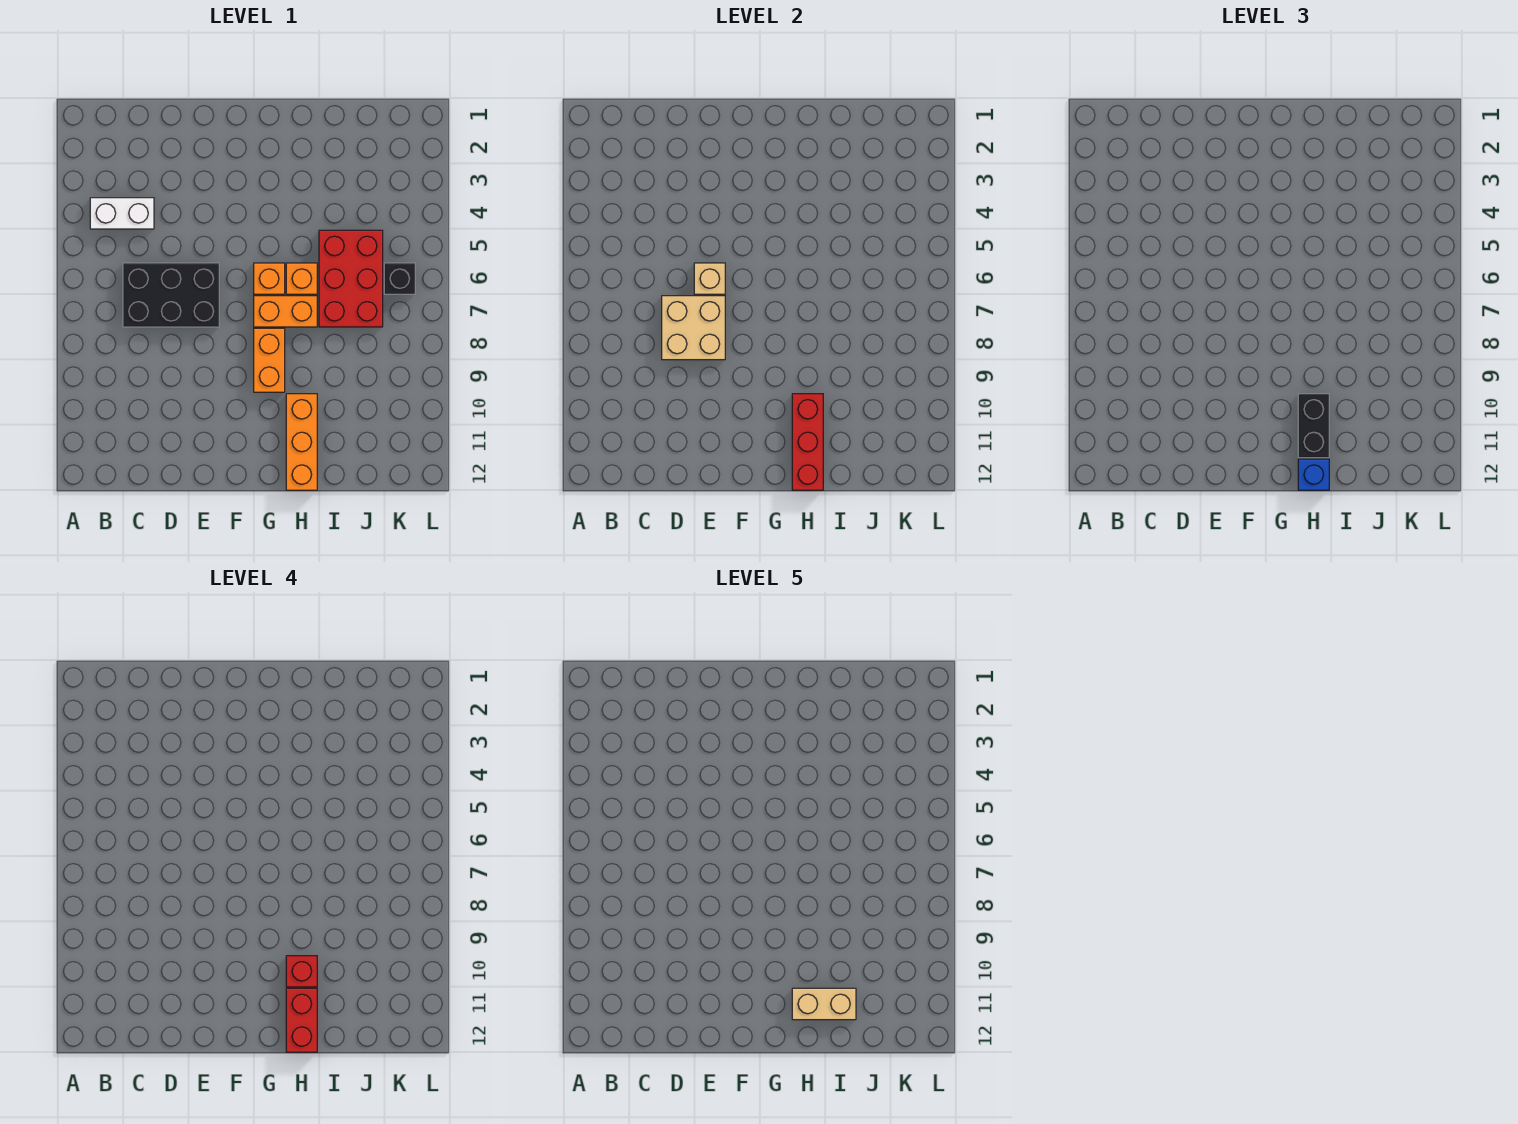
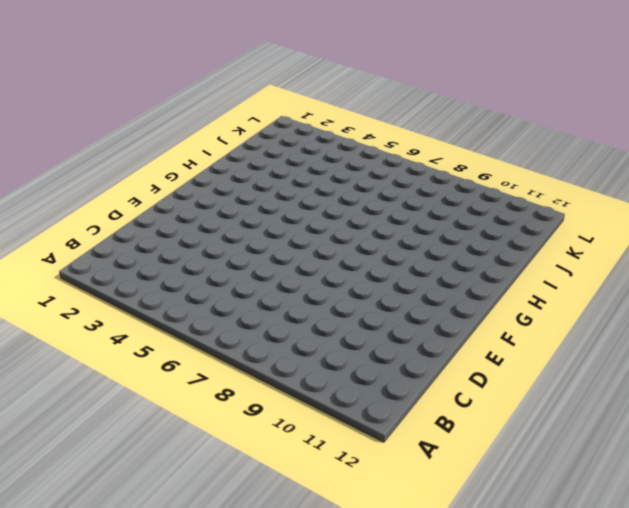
none -> white brick B4:C4 level 1
none -> black brick C6:E7 level 1
none -> orange brick G6 level 1

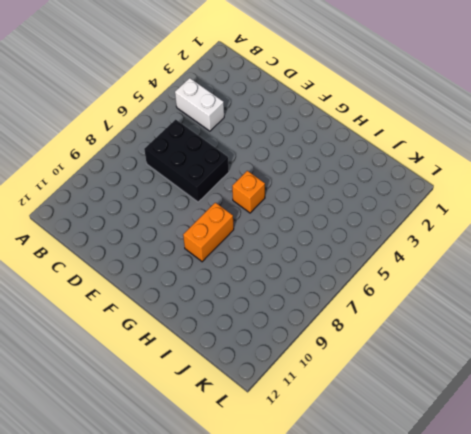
none -> orange brick G7:H7 level 1
none -> orange brick H6 level 1
none -> orange brick H10:H12 level 1

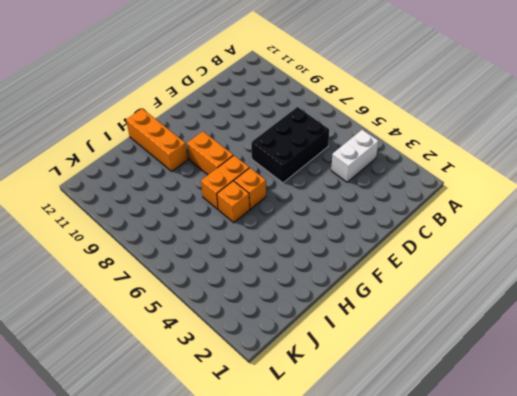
none -> red brick I5:J7 level 1
none -> black brick K6 level 1
none -> tan brick D7:E8 level 2

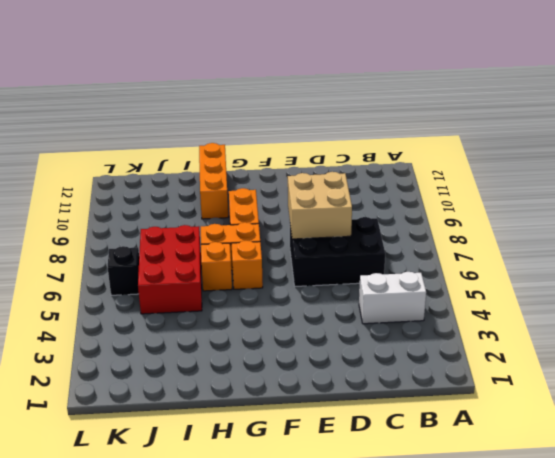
none -> tan brick E6 level 2
none -> red brick H10:H12 level 2
none -> black brick H10:H11 level 3

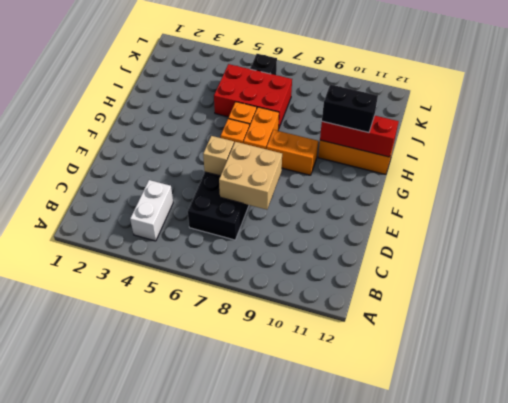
none -> blue brick H12 level 3
none -> red brick H10 level 4
none -> red brick H11:H12 level 4

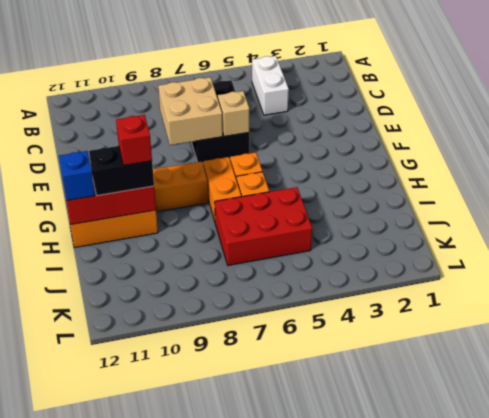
none -> black brick K6 level 1
none -> red brick H11:H12 level 4
none -> tan brick H11:I11 level 5

